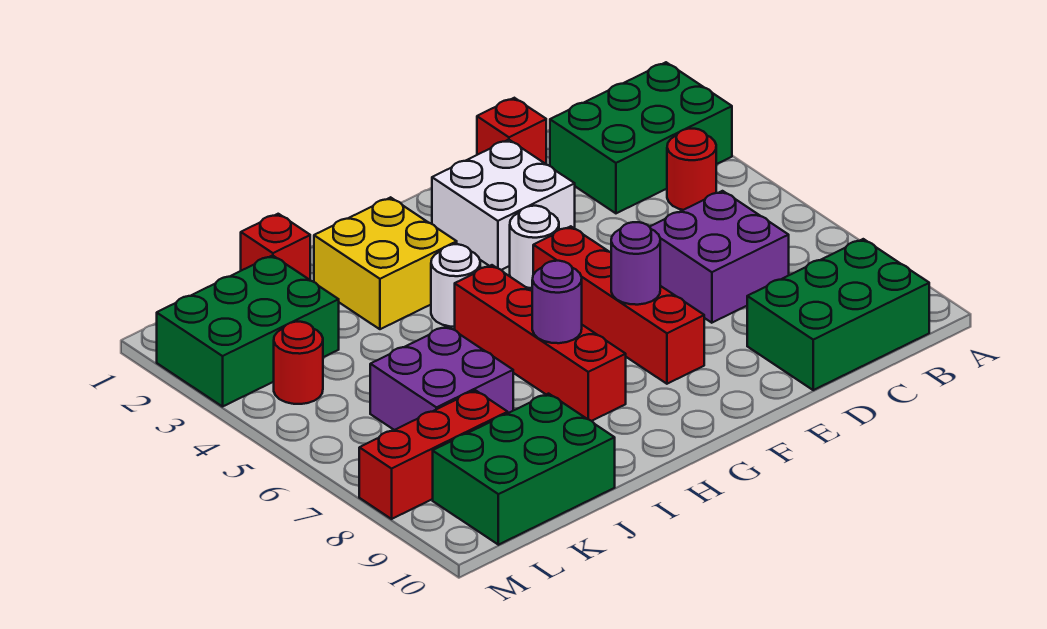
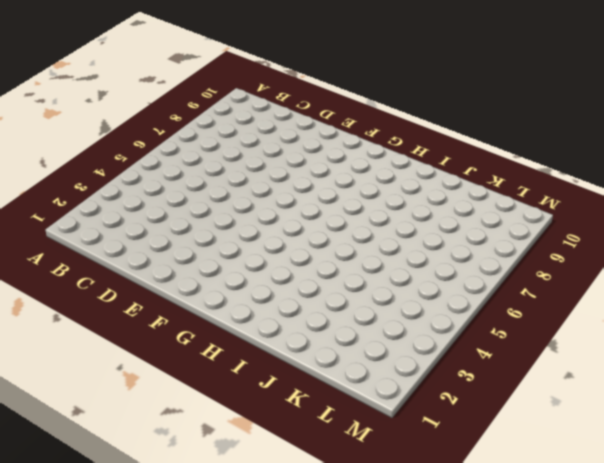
none -> green brick A2:C3 level 1
none -> red round brick B4 level 1
none -> green brick B9:D10 level 1

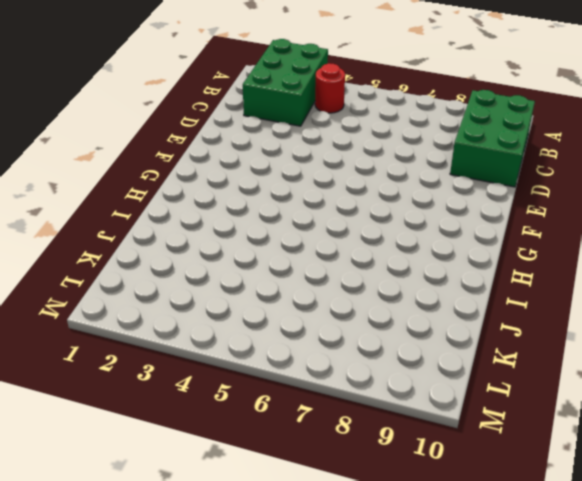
none -> purple brick C6:D7 level 1
none -> red brick D1 level 1
none -> white brick E2:F3 level 1

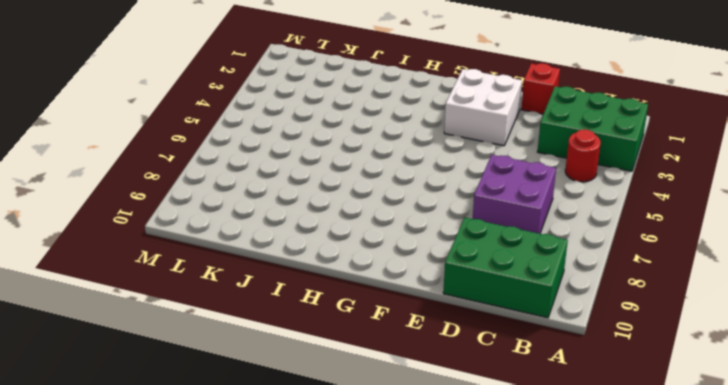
none -> white round brick F4 level 1
none -> red brick F5:F8 level 1
none -> yellow brick H2:I3 level 1

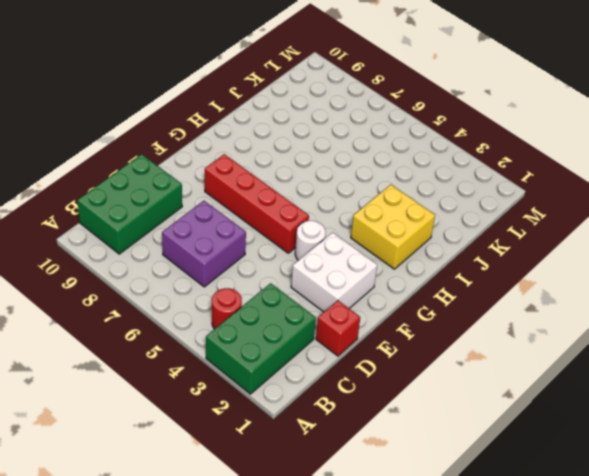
none -> white round brick H4 level 1
none -> red brick H5:H8 level 1
none -> red brick J1 level 1

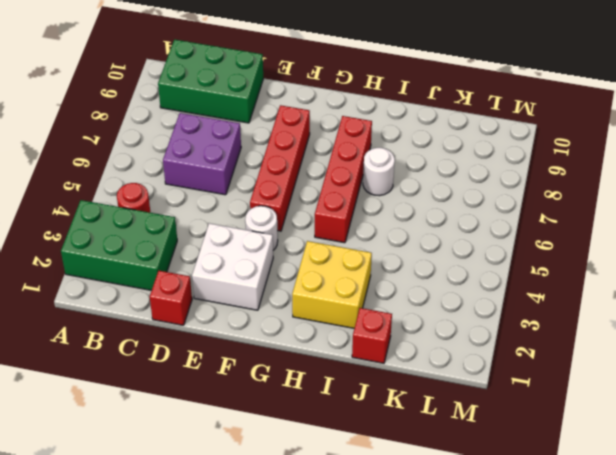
white round brick I7 level 1 -> white round brick H4 level 1
none -> purple brick J6:K7 level 1
none -> green brick J9:L10 level 1
none -> green brick K2:M3 level 1

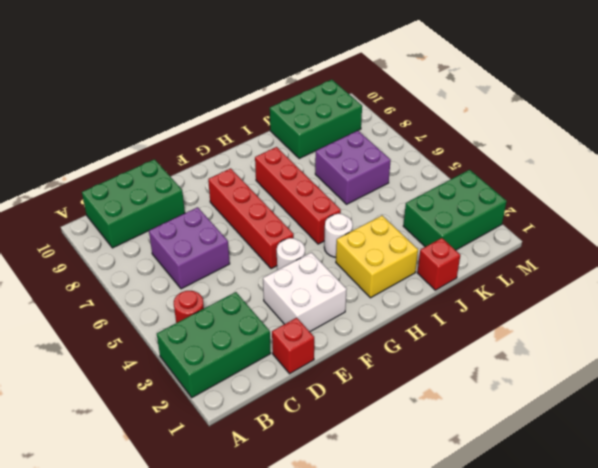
none -> red brick K8:M8 level 1
none -> red round brick L4 level 1
none -> purple round brick F7 level 2

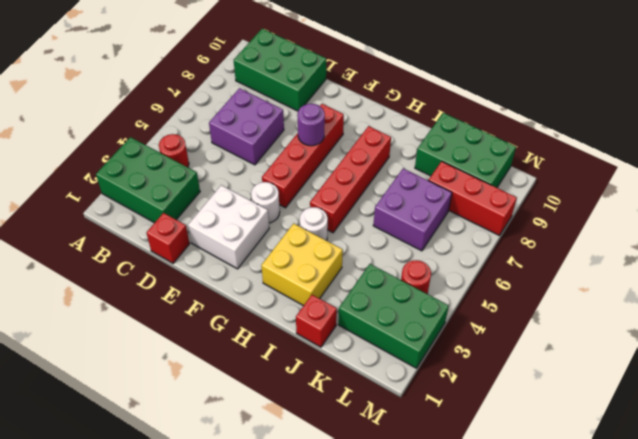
none -> purple round brick H7 level 2

